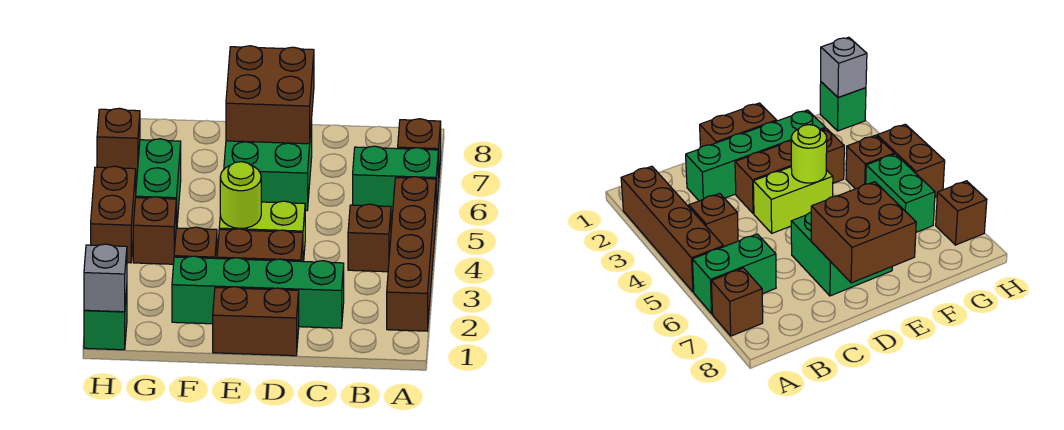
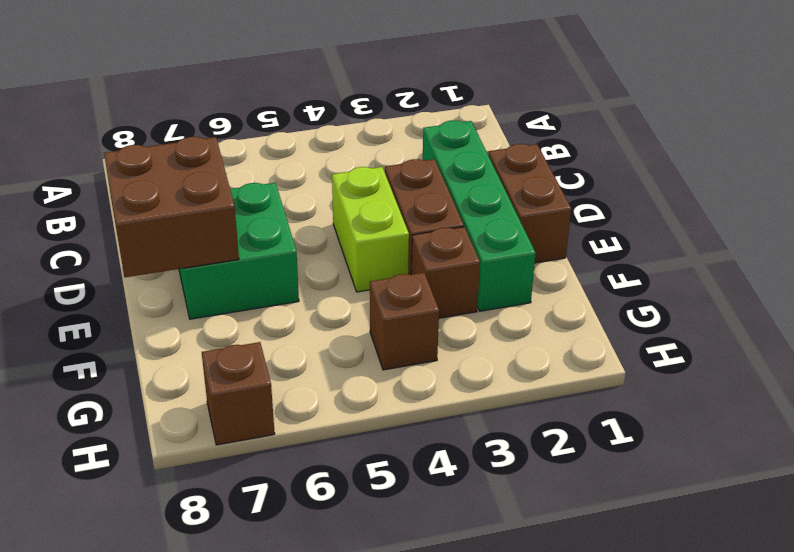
none -> brown brick A2:A5 level 1
none -> green brick A6:B6 level 1
none -> brown brick A7 level 1

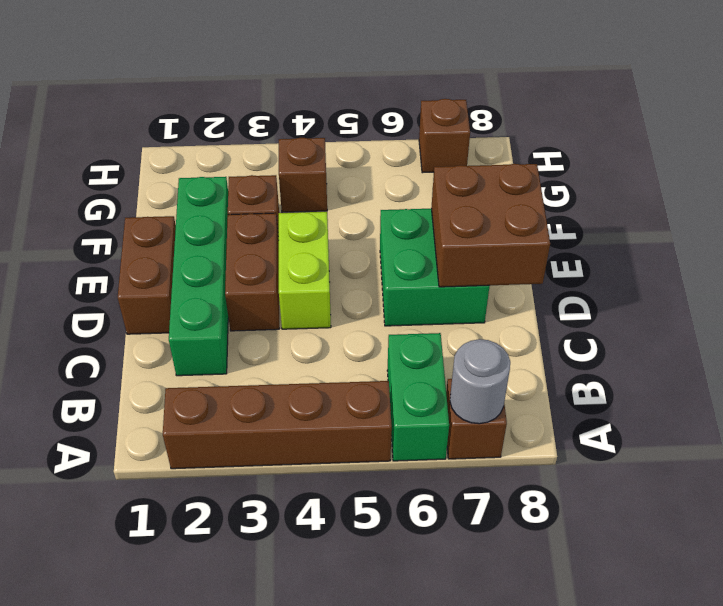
grey round brick A7 level 2 -> none
none -> brown brick B4 level 1
none -> green brick G5:G6 level 1
none -> green brick H1 level 1

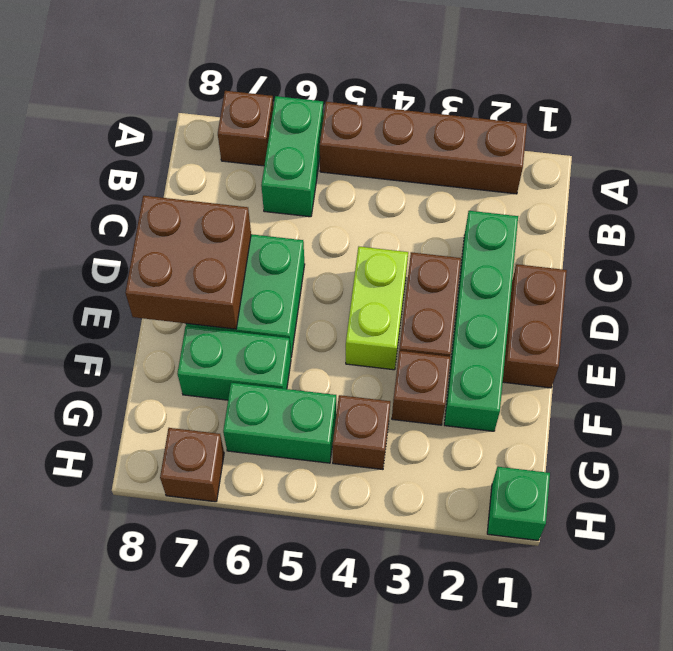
green brick F6:F7 level 1 -> none
none -> brown brick B4 level 1
none -> brown brick H4:H5 level 1
none -> lime round brick E4 level 2

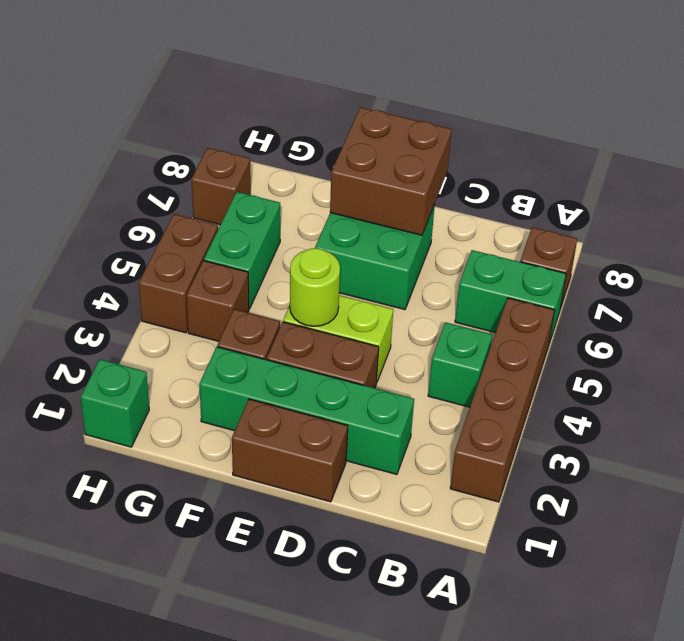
green brick B4 level 1 -> brown brick B4 level 1
none -> grey brick H1 level 2

